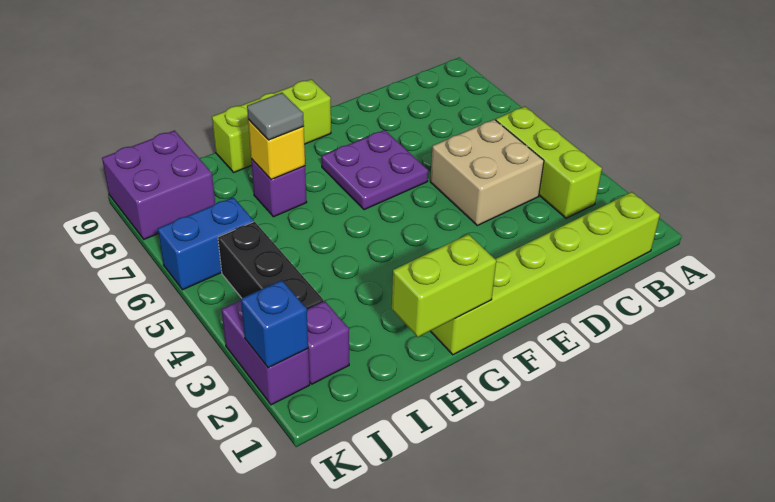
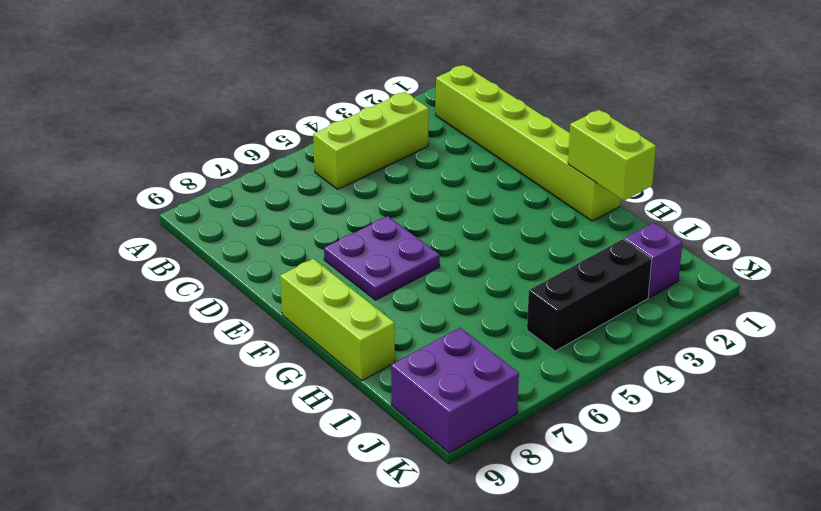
none -> tan brick C4:D5 level 1
none -> purple brick H7 level 1
none -> blue brick J6:K6 level 1

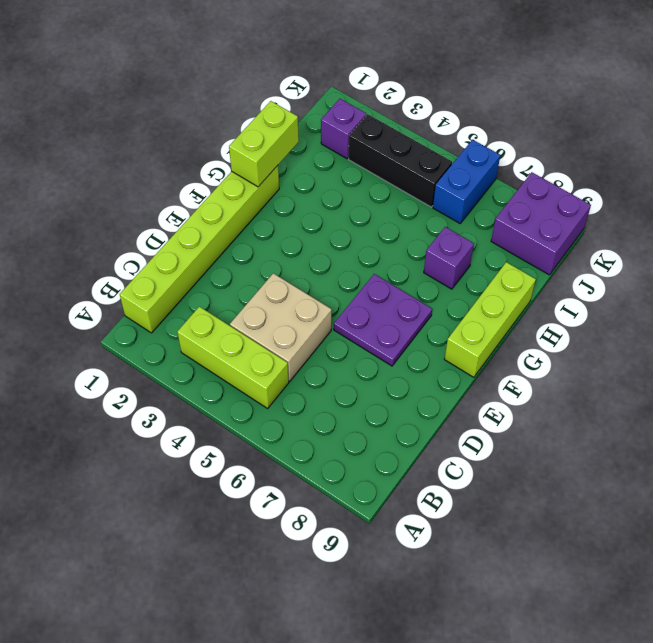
none -> purple brick K2:K3 level 1
none -> yellow brick H7 level 2
none -> blue brick K2 level 2

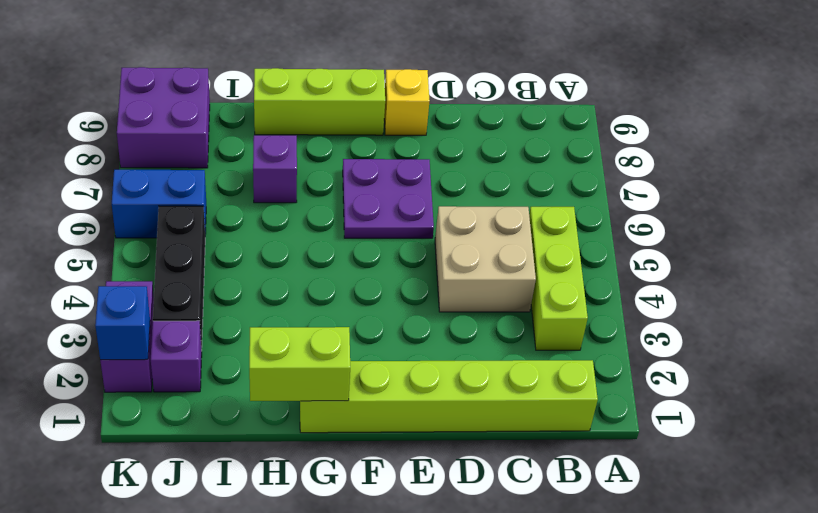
yellow brick E9 level 1 -> yellow brick H7 level 2
none -> grey tile H7 level 3

